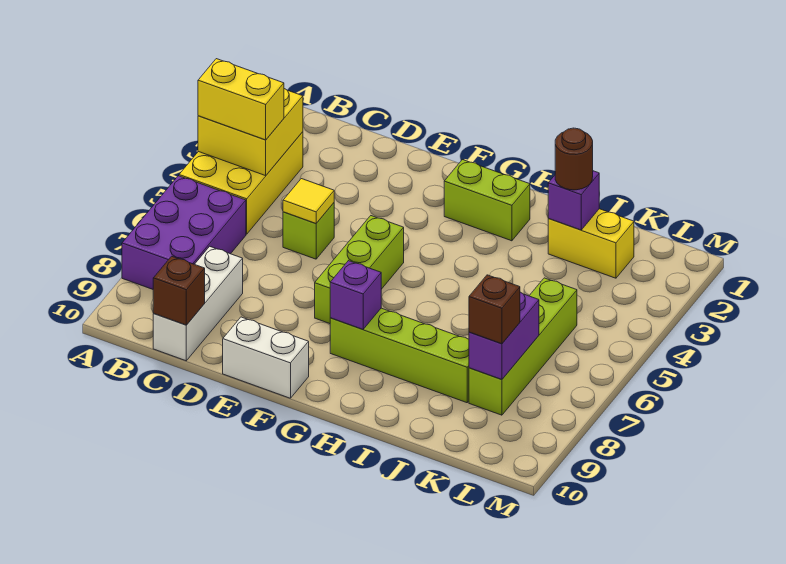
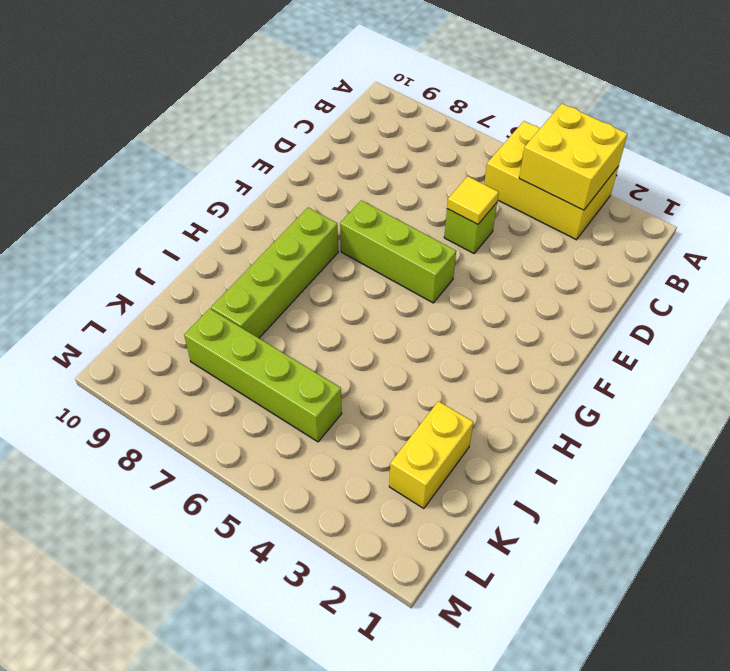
none -> purple brick A6:B8 level 1
none -> white brick C8:C10 level 1
none -> white brick E10:F10 level 1

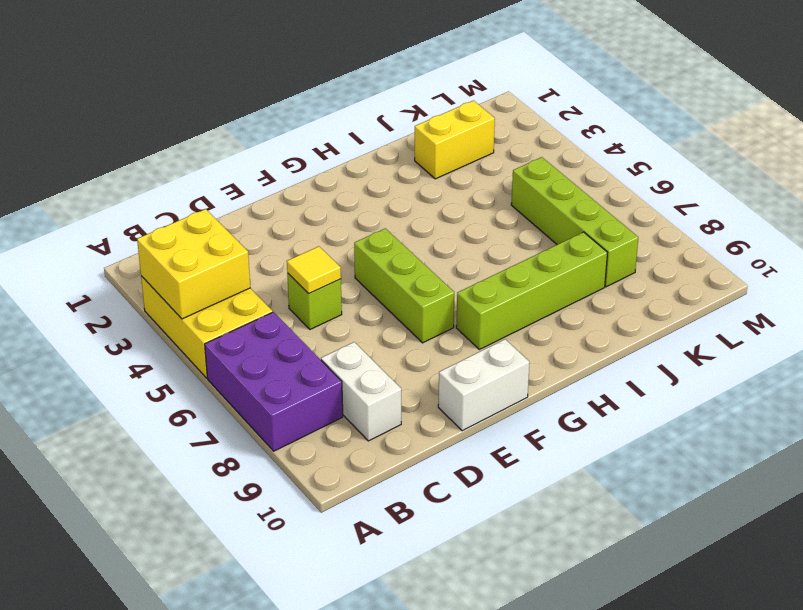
white brick C8:C9 level 1 -> white brick C8:C10 level 1
none -> lime brick G2:H2 level 1
none -> brown brick C10 level 2
none -> purple brick G8 level 2

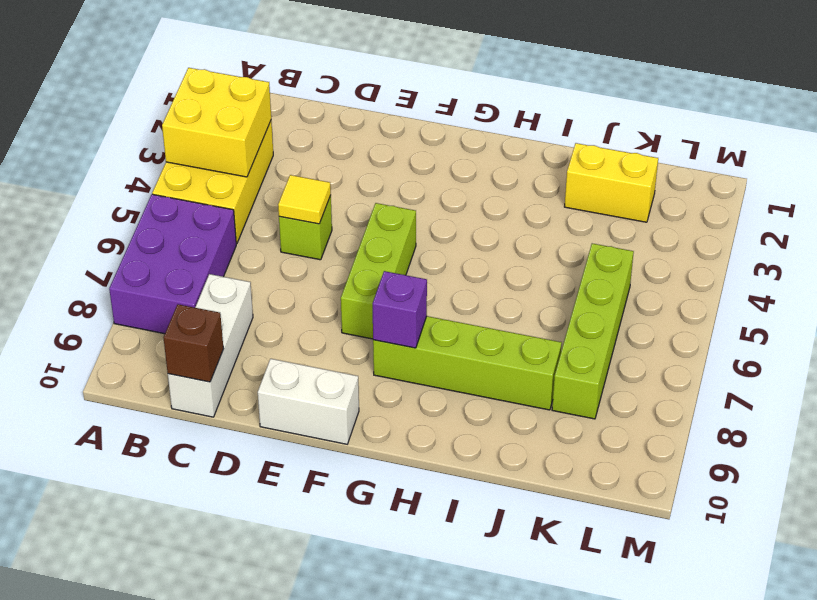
none -> lime brick G2:H2 level 1
none -> purple brick J2 level 2
none -> purple brick K7:K8 level 2

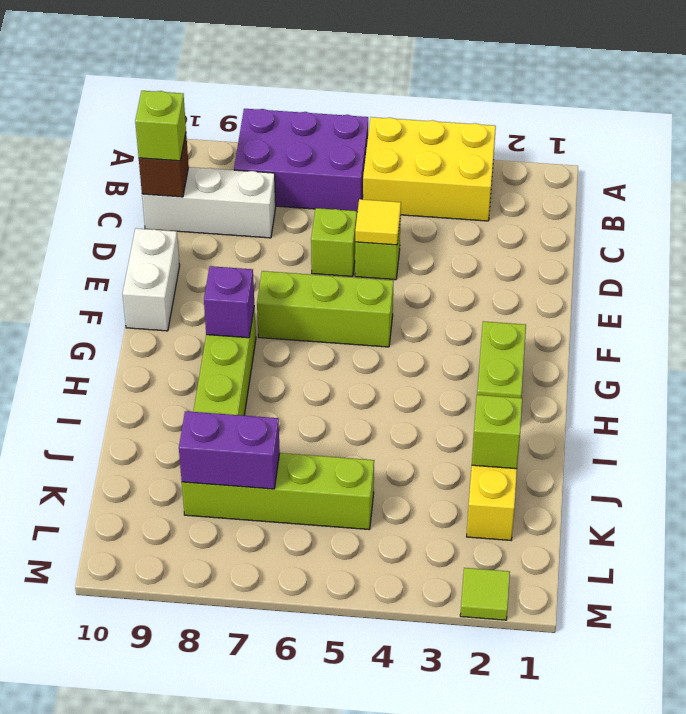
lime brick C10 level 3 -> none
lime brick D6 level 1 -> none
lime brick J2 level 2 -> purple brick J2 level 2
lime tile M2 level 1 -> none
none -> yellow brick A3:B4 level 2
none -> yellow brick A4:B4 level 3
none -> brown round brick J2 level 3

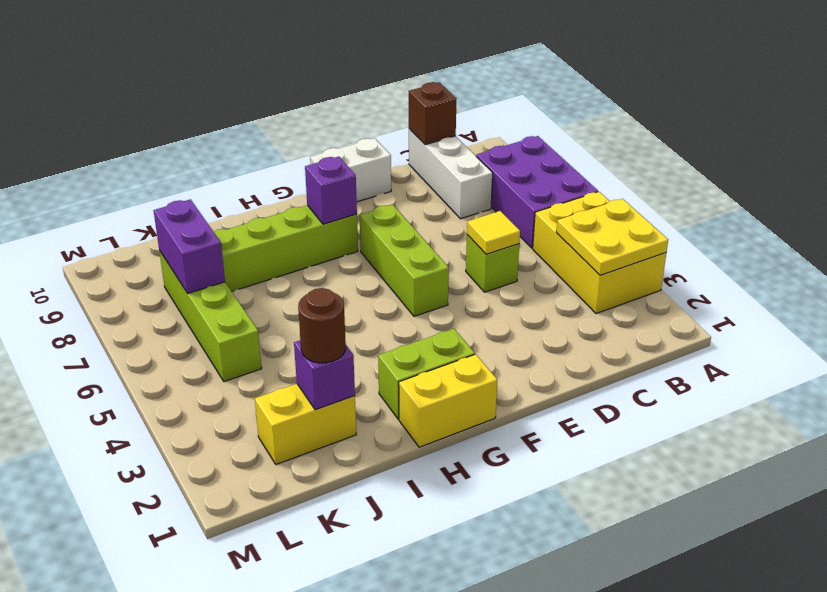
yellow plate A3:B4 level 2 -> yellow brick A3:B4 level 2
yellow brick G1:H1 level 1 -> yellow brick A4:B4 level 3
none -> brown brick K8 level 3

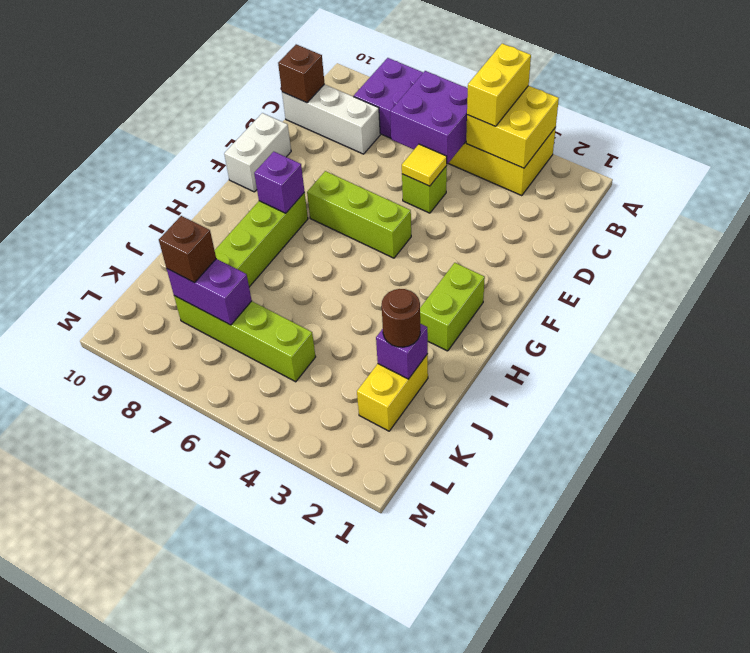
purple brick B5:C6 level 2 -> none

